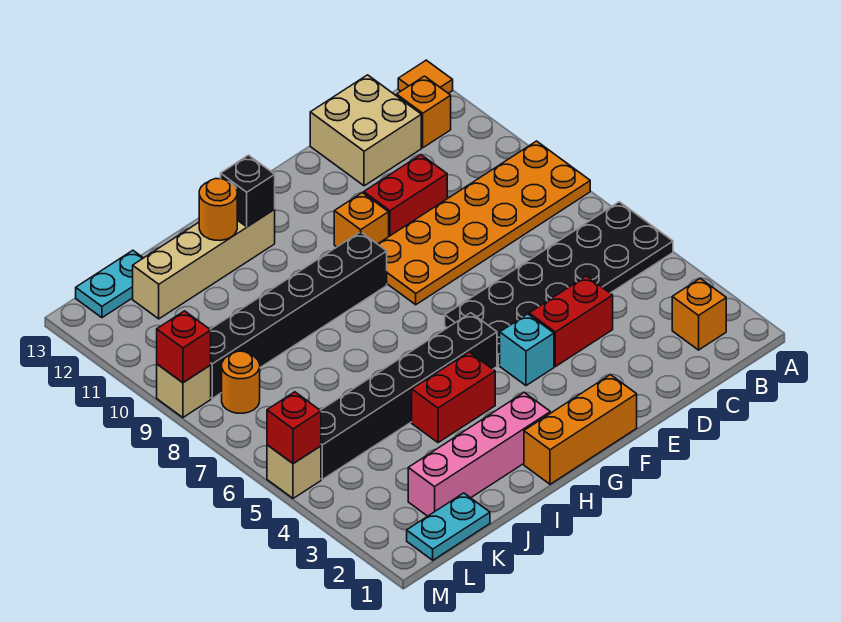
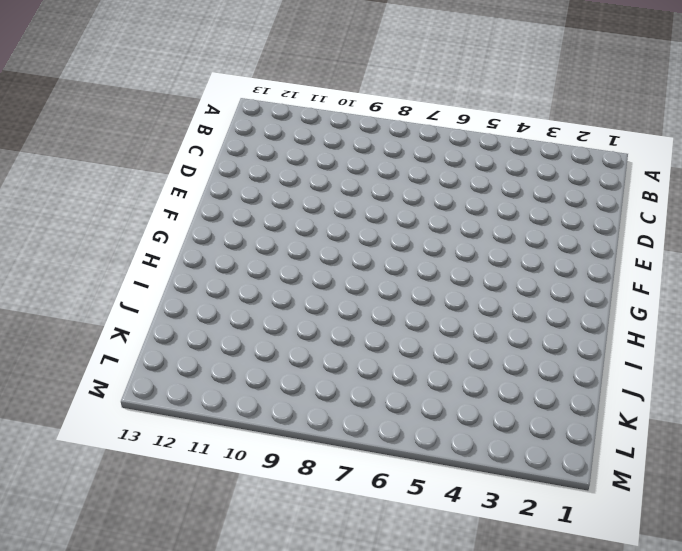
none -> black plate A5:F6 level 1
none -> orange plate A8:F9 level 1
none -> orange tile A13 level 1

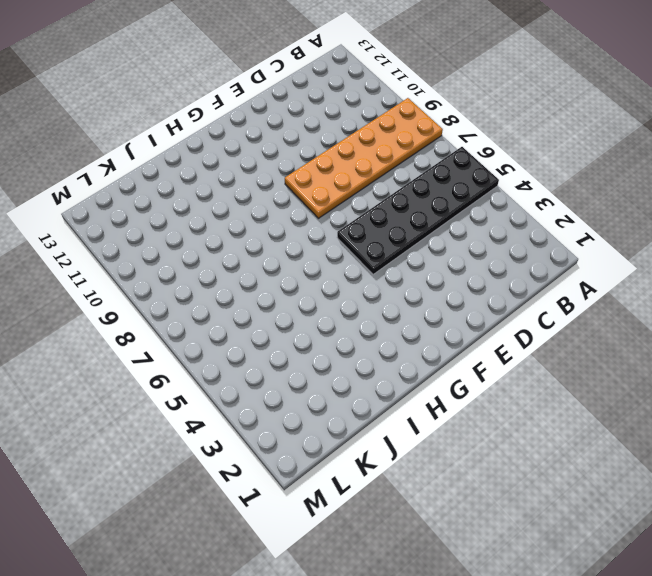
none -> orange tile A13 level 1
none -> orange brick B2 level 1
none -> orange brick B12 level 1

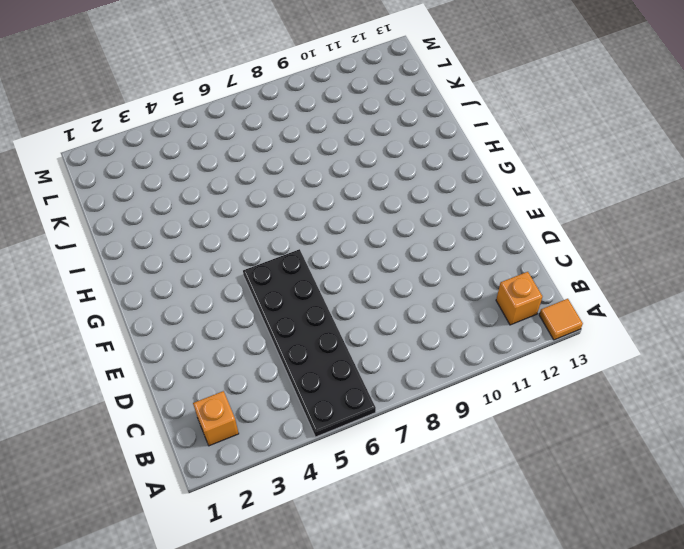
none -> orange plate A8:F9 level 1
none -> tan brick C12:D13 level 1
none -> red brick D4:E4 level 1

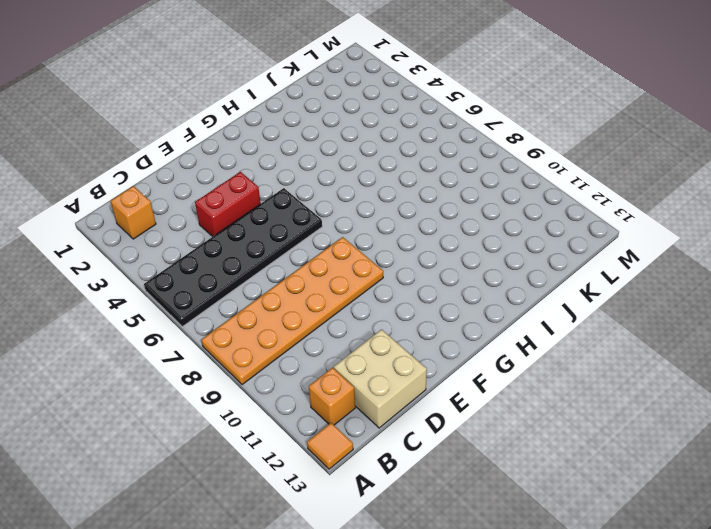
none -> red brick D10:E10 level 1
none -> orange brick F1:H1 level 1
none -> cyan brick F4 level 1

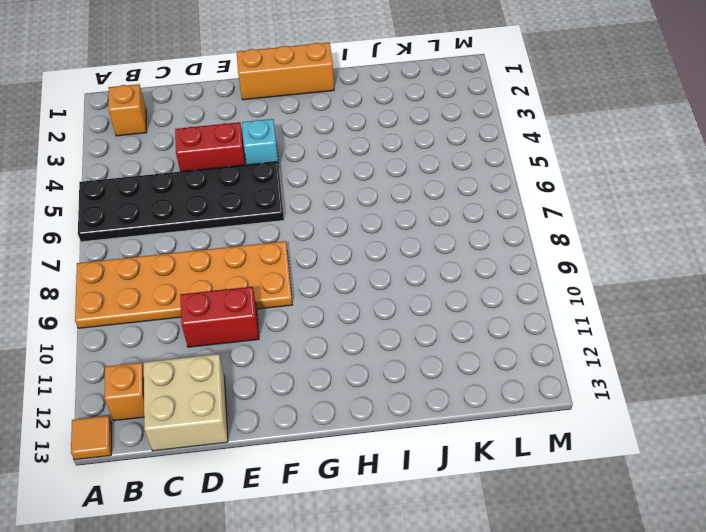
none -> orange brick F10 level 1
none -> black brick G5:L5 level 1
none -> black brick G9:L9 level 1

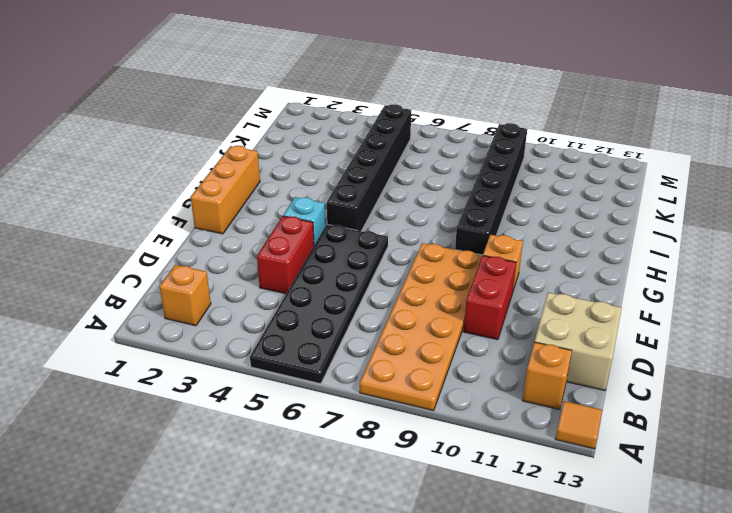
none -> pink brick H2:K2 level 1
none -> red brick H4:I4 level 1
none -> tan brick H12:K12 level 1

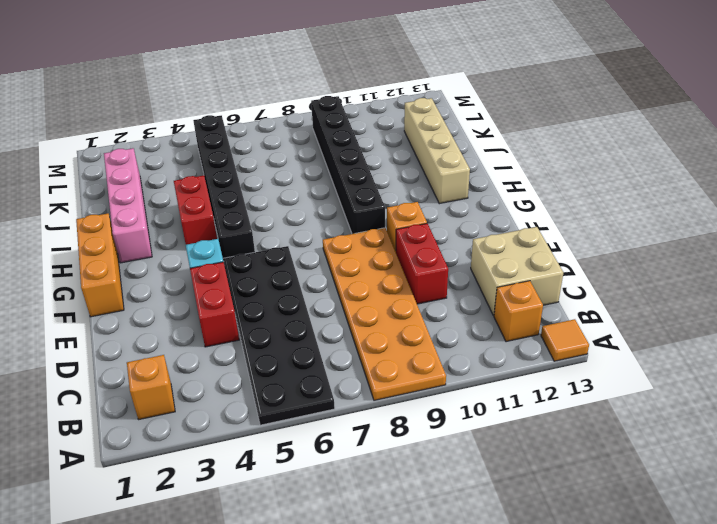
none -> cyan plate K1:L1 level 1
none -> cyan plate K13:L13 level 1
none -> orange round brick L8 level 1

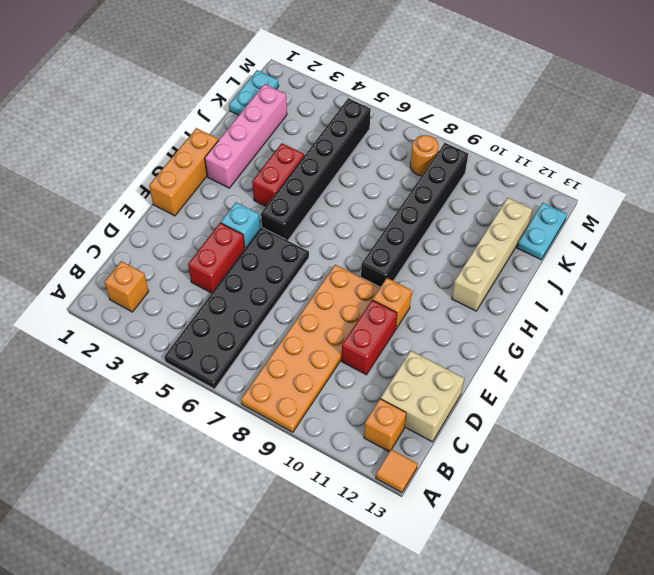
none -> tan brick M5 level 1
none -> tan brick M9 level 1
none -> black brick H12 level 2

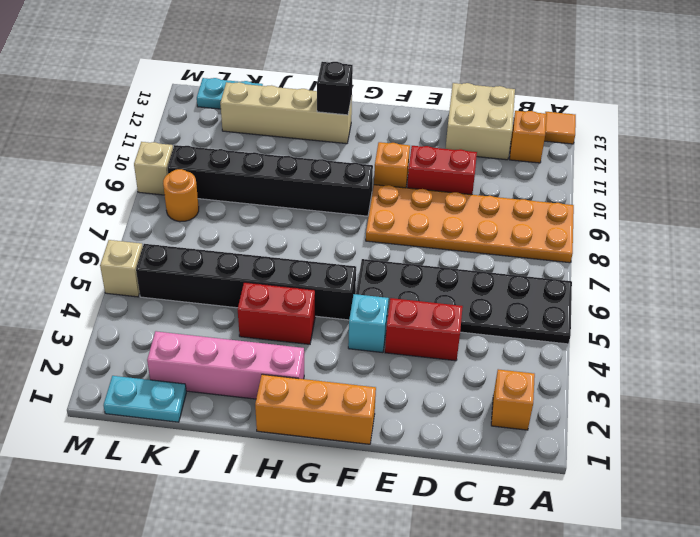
none -> orange round brick I12 level 2
none -> red brick M5 level 2
none -> red brick M9 level 2

